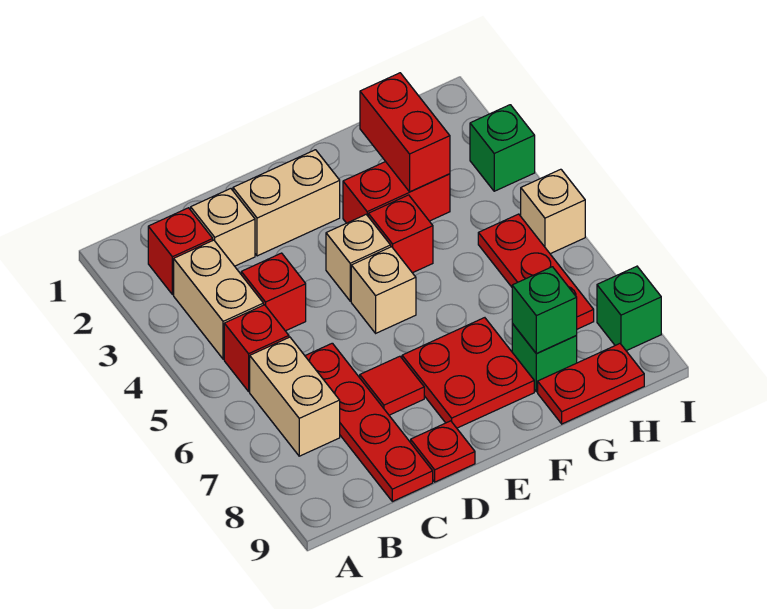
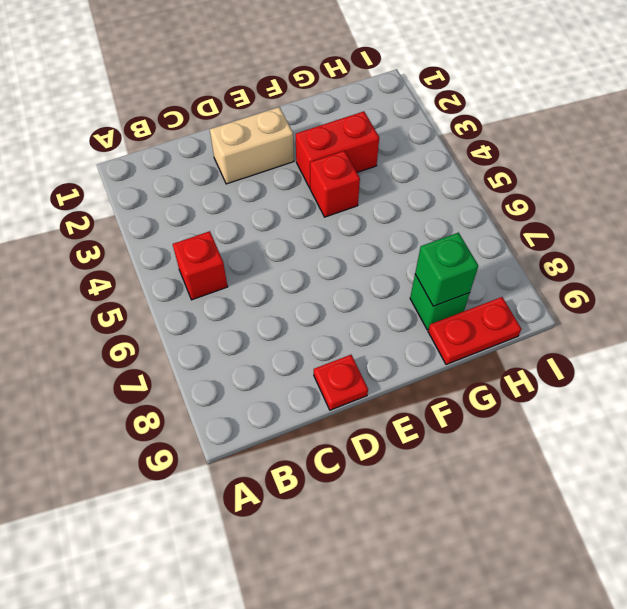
none -> red brick B2 level 1
none -> tan brick B3:B4 level 1
none -> tan brick B6:B7 level 1

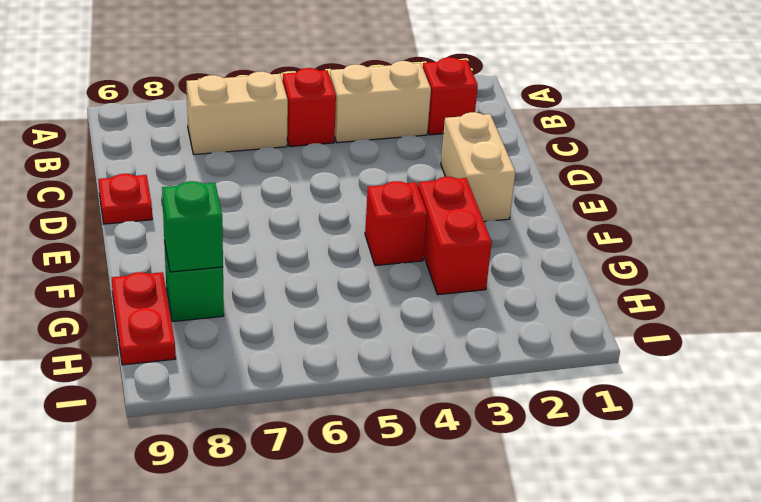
none -> tan brick C2 level 1
none -> red brick C4 level 1
none -> red plate C6:C9 level 1

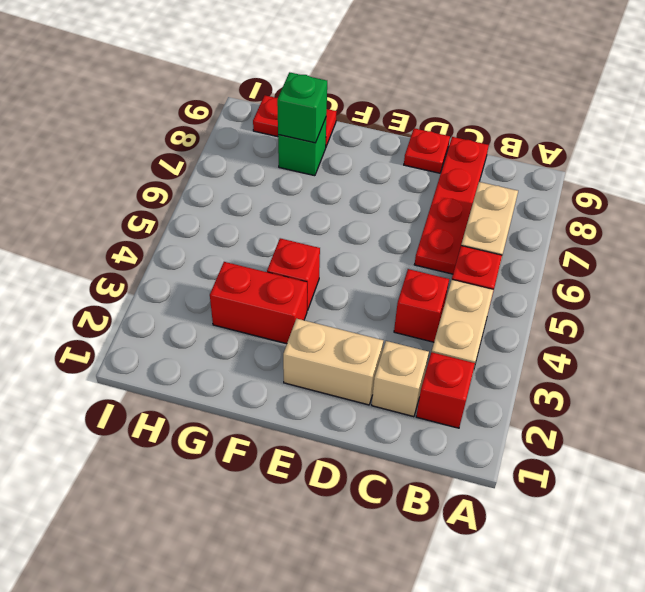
none -> red tile D7 level 1
none -> tan brick E4 level 1
none -> tan brick E5 level 1

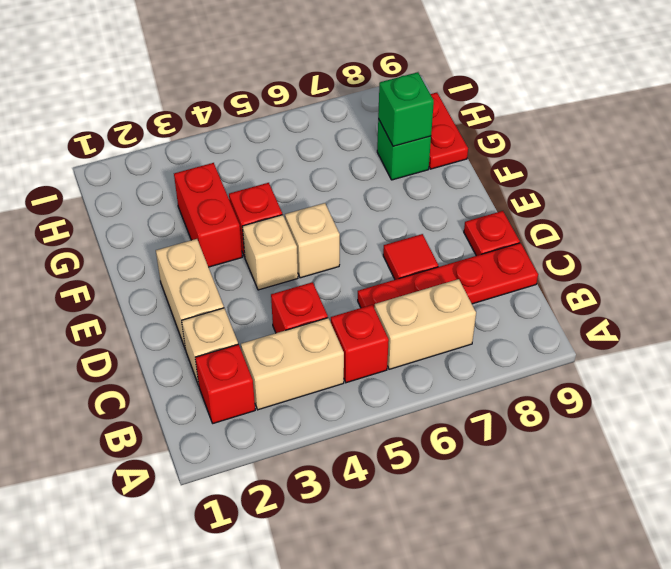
none -> red plate E7:F8 level 1
none -> red plate H5:H7 level 1
none -> green brick I3 level 1

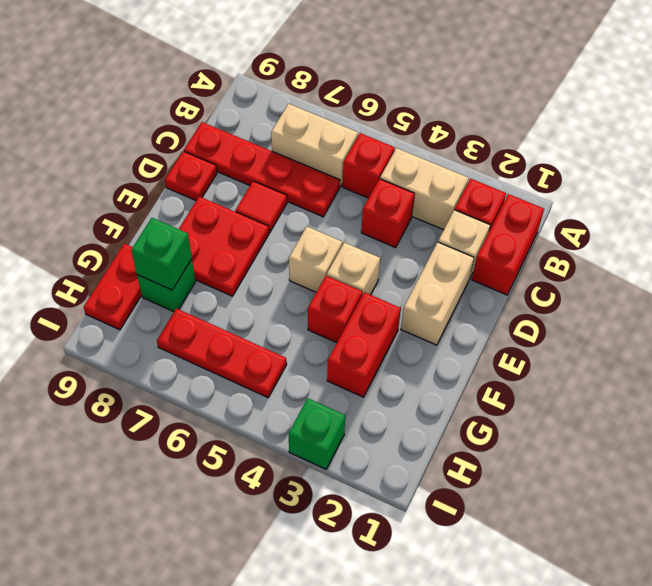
red brick B1:C1 level 1 -> red brick G2:G3 level 2
none -> tan brick I5 level 1
none -> green brick I8 level 1

